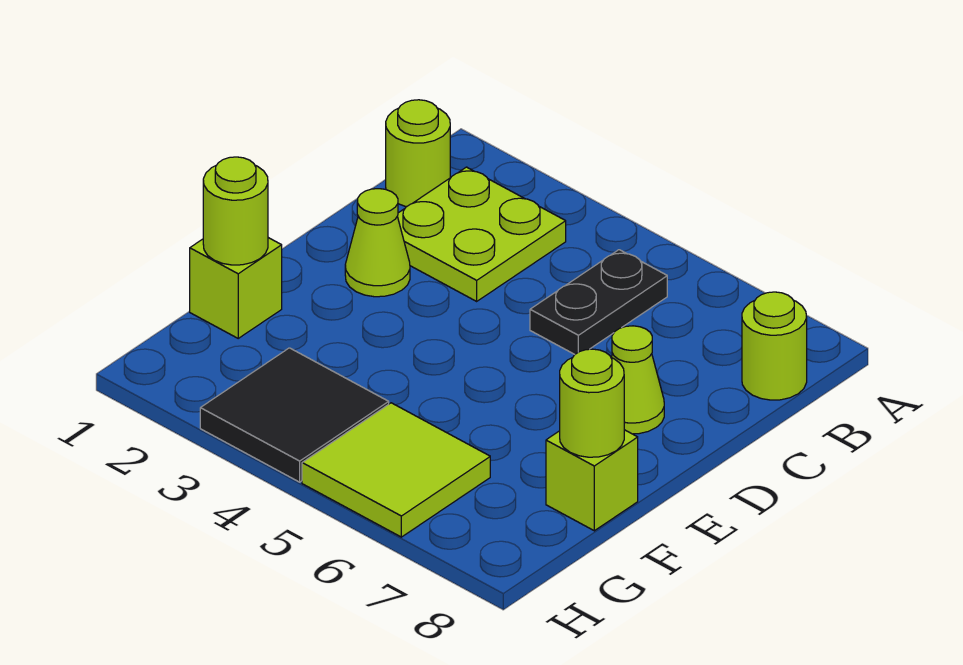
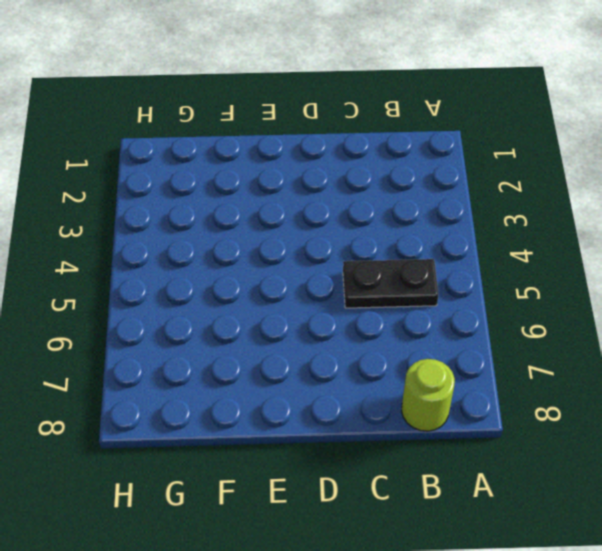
none -> lime round brick B1 level 1
none -> lime plate B2:C3 level 1
none -> lime cone D2 level 1

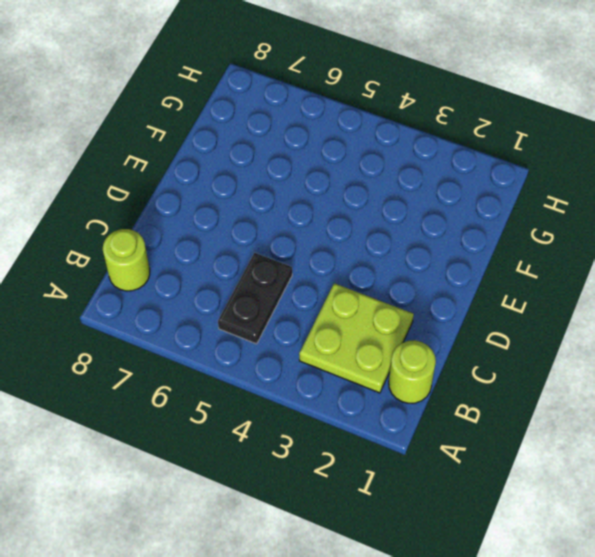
none -> lime cone D2 level 1
none -> lime cone D7 level 1
none -> lime brick F1 level 1

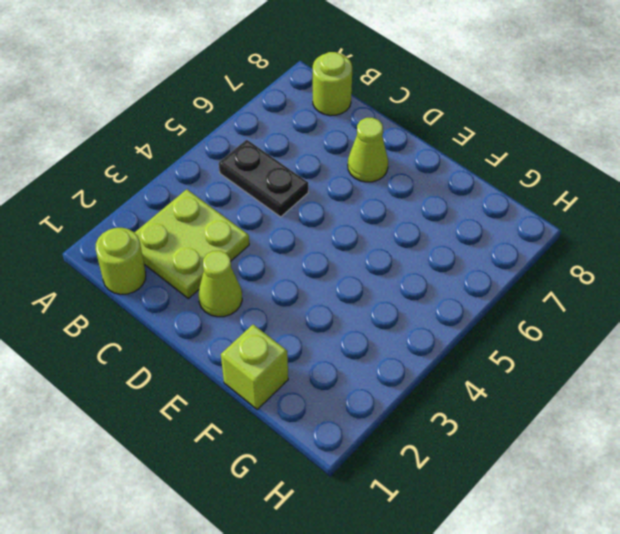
none -> lime brick F8 level 1
none -> black tile G3:H4 level 1
none -> lime tile G5:H6 level 1

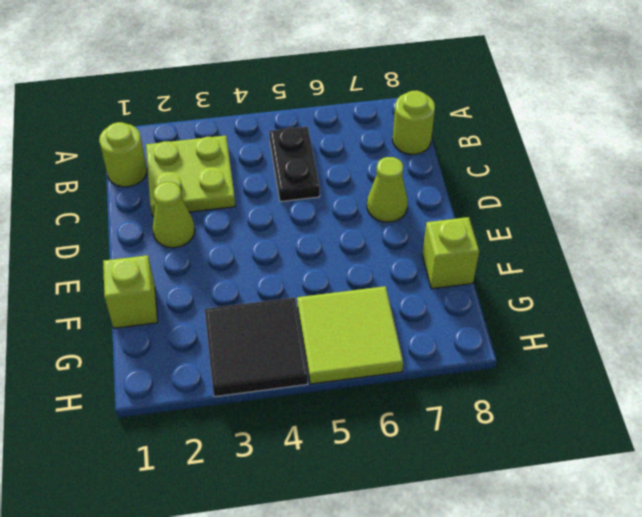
none -> lime round brick F1 level 2
none -> lime round brick F8 level 2

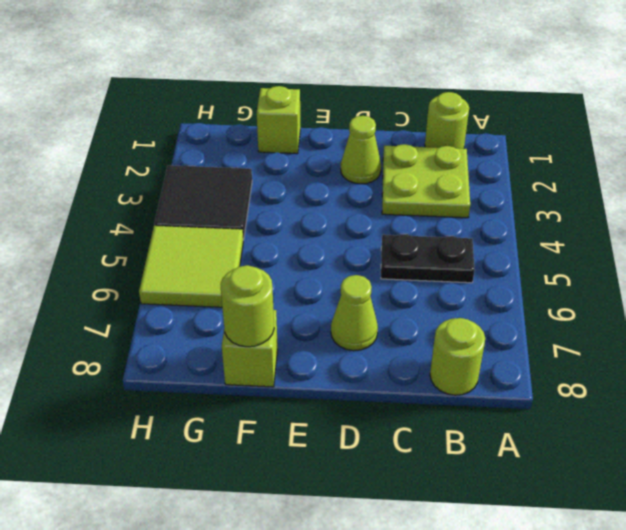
none -> lime round brick F1 level 2

